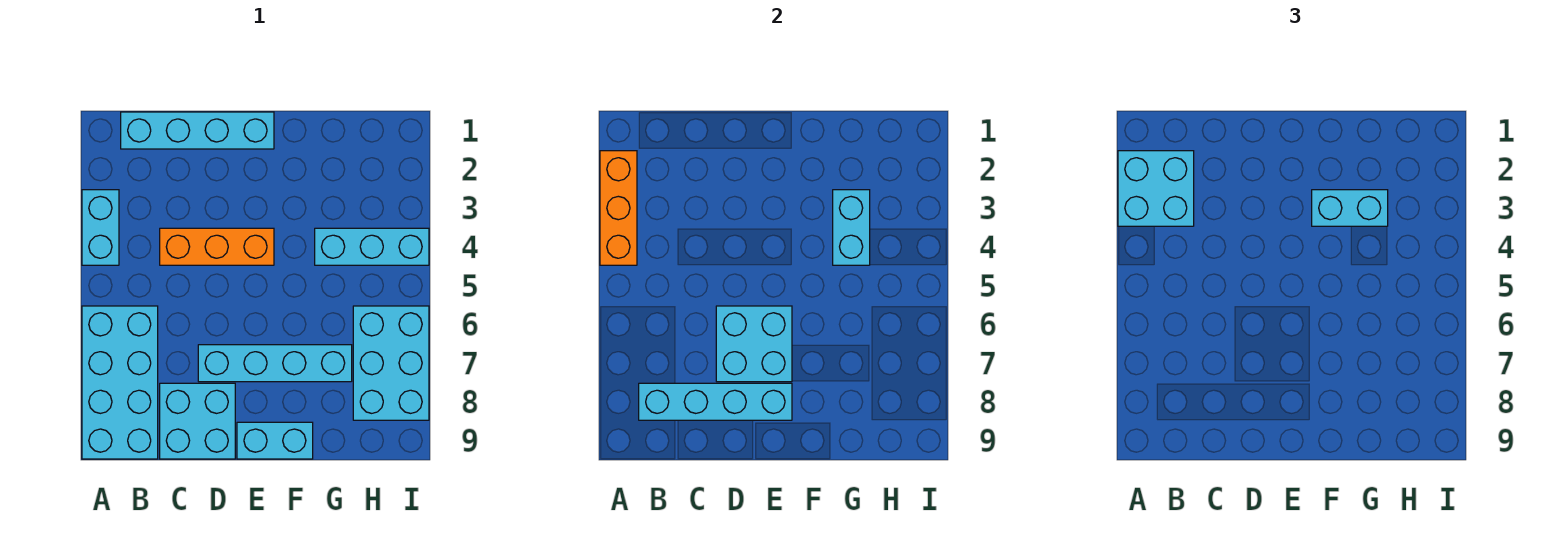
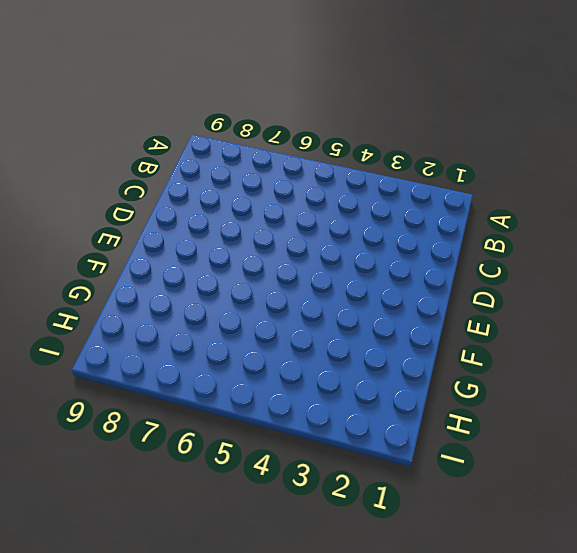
none -> cyan brick A3:A4 level 1
none -> cyan brick A6:B9 level 1
none -> cyan brick B1:E1 level 1

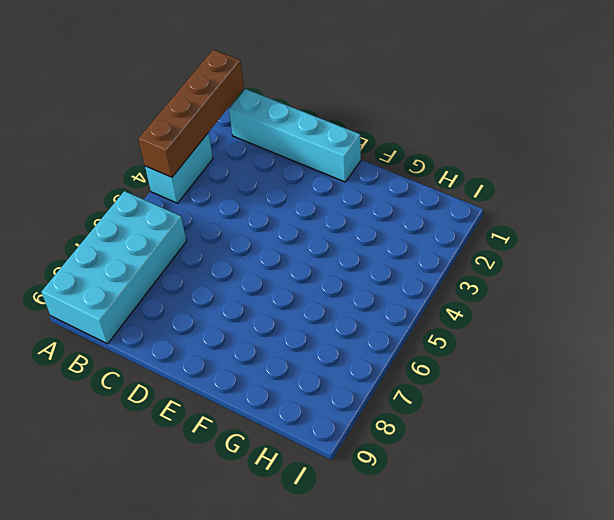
brown brick A1:A4 level 2 -> orange brick A2:A4 level 2
none -> orange brick C4:E4 level 1
none -> cyan brick C8:D9 level 1
none -> cyan brick D7:G7 level 1

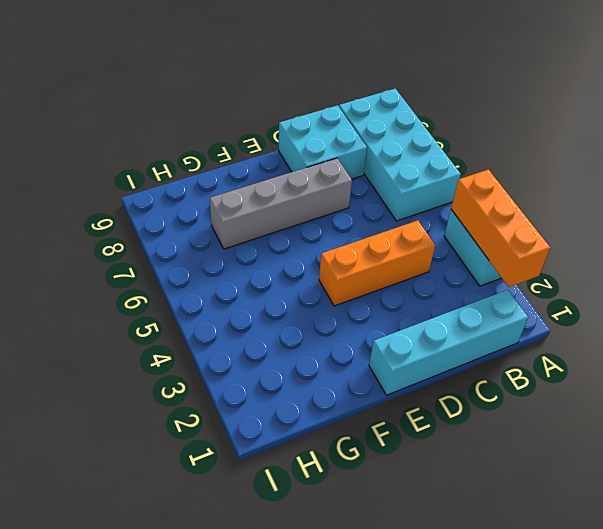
grey brick D7:G7 level 1 -> cyan brick D7:G7 level 1
none -> cyan brick E9:F9 level 1
none -> cyan brick G4:I4 level 1
none -> cyan brick H6:I8 level 1

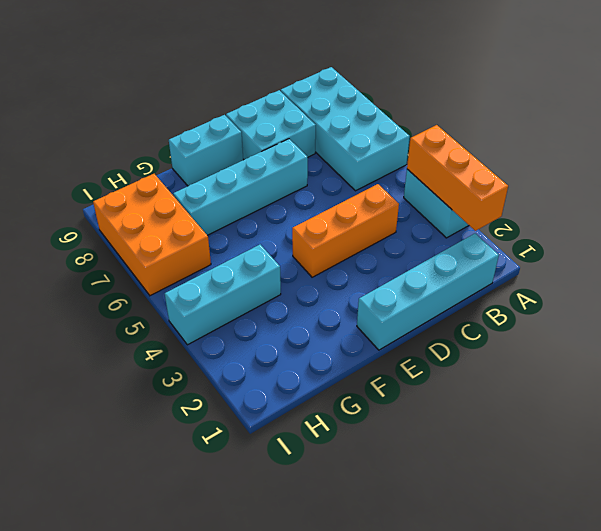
orange brick H6:I8 level 1 -> cyan brick H6:I8 level 1
none -> cyan brick B8:E8 level 2
none -> cyan brick D6:E7 level 2
none -> cyan brick G3:G4 level 2

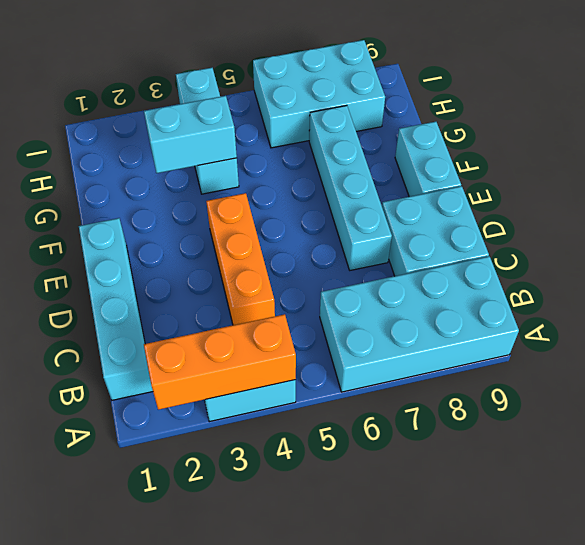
none -> cyan brick B8:E8 level 2
none -> cyan brick D6:E7 level 2
none -> cyan brick A2:B3 level 3

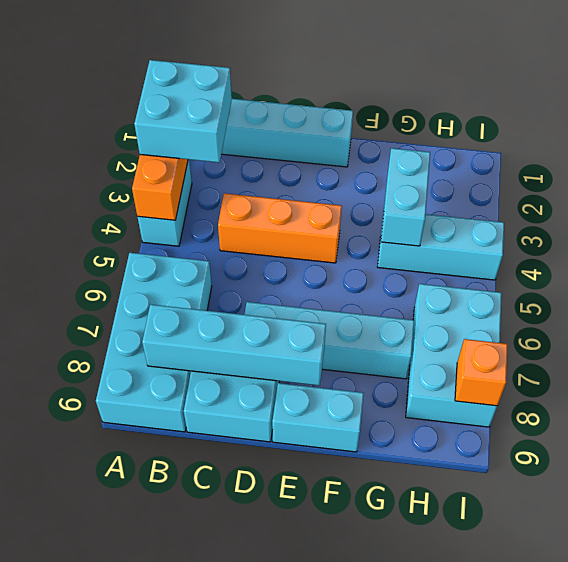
orange brick I8 level 2 -> none
none -> cyan brick D6:E7 level 2
none -> cyan brick F3:G3 level 3

